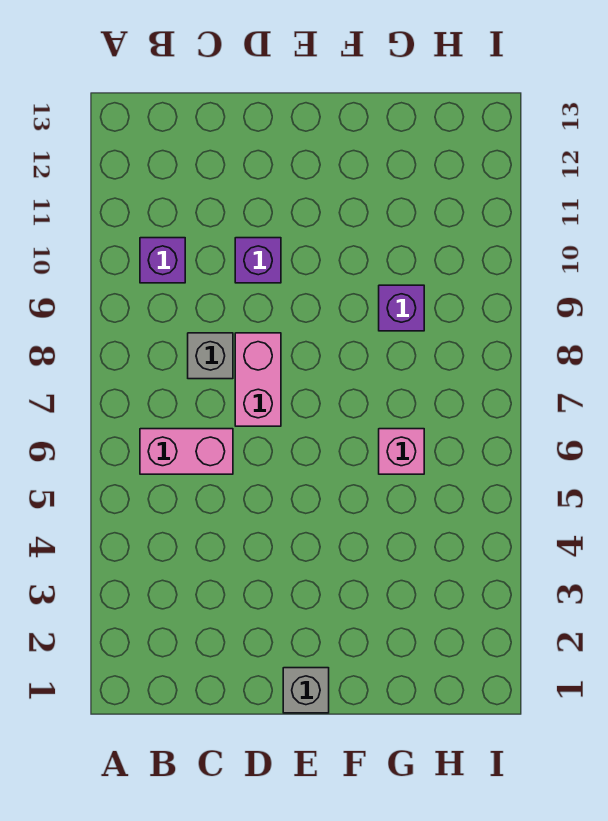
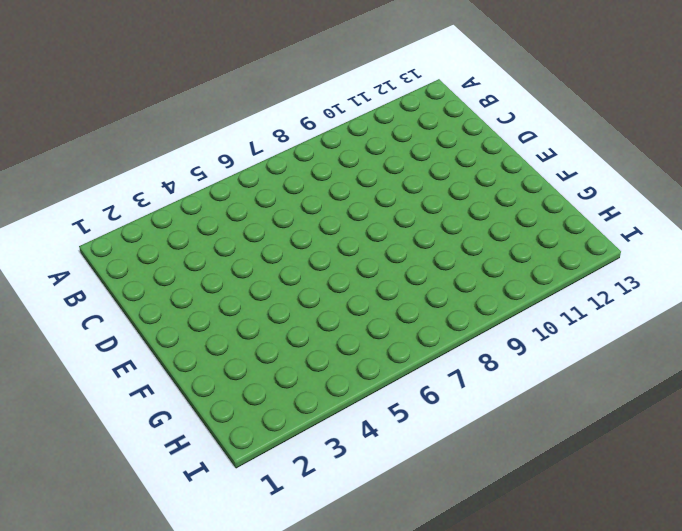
none -> pink brick B6:C6 level 1
none -> purple brick B10 level 1

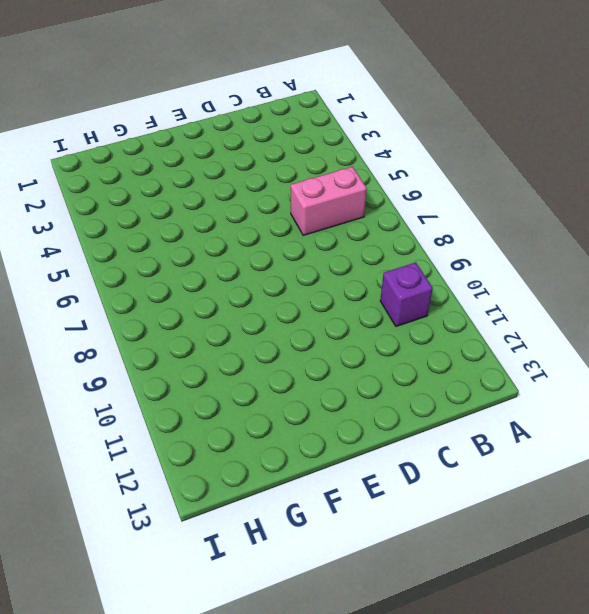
none -> grey brick C8 level 1
none -> pink brick D7:D8 level 1

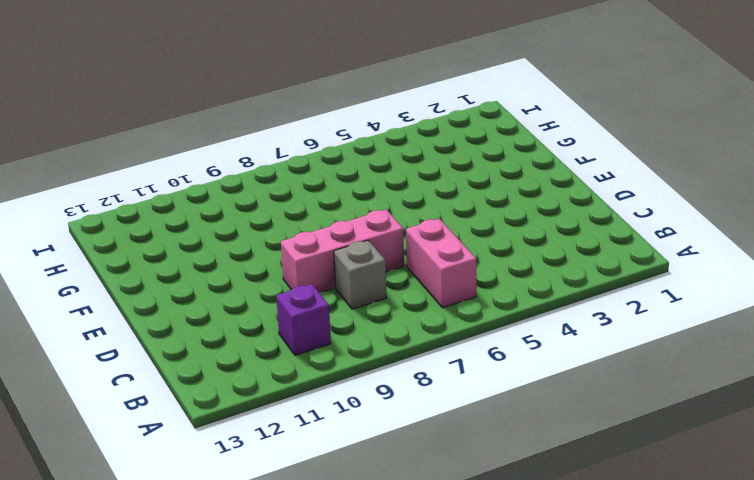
pink brick D7:D9 level 1 -> pink brick D7:D8 level 1
none -> purple brick D10 level 1
none -> grey brick E1 level 1

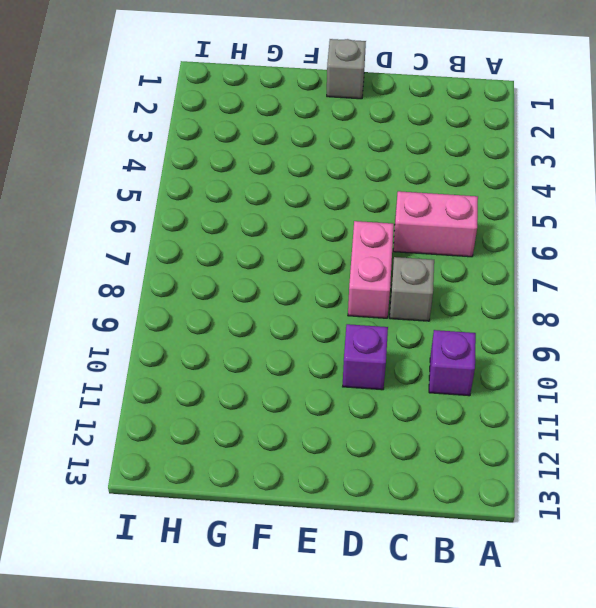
none -> pink brick G6 level 1
none -> purple brick G9 level 1

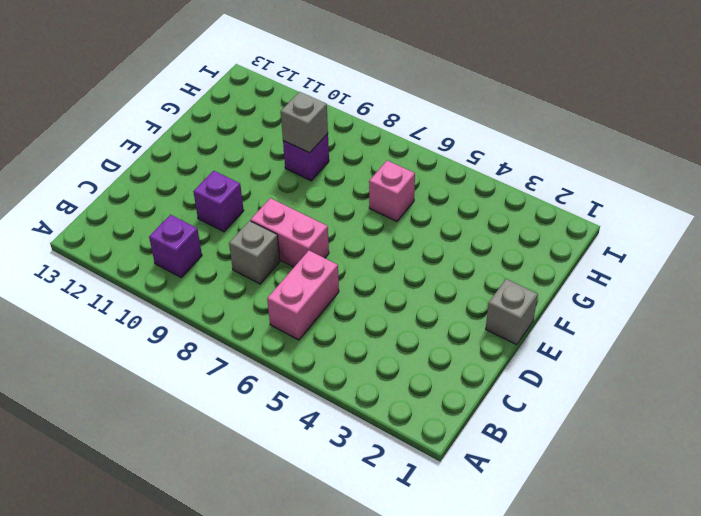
grey brick G9 level 2 -> none

